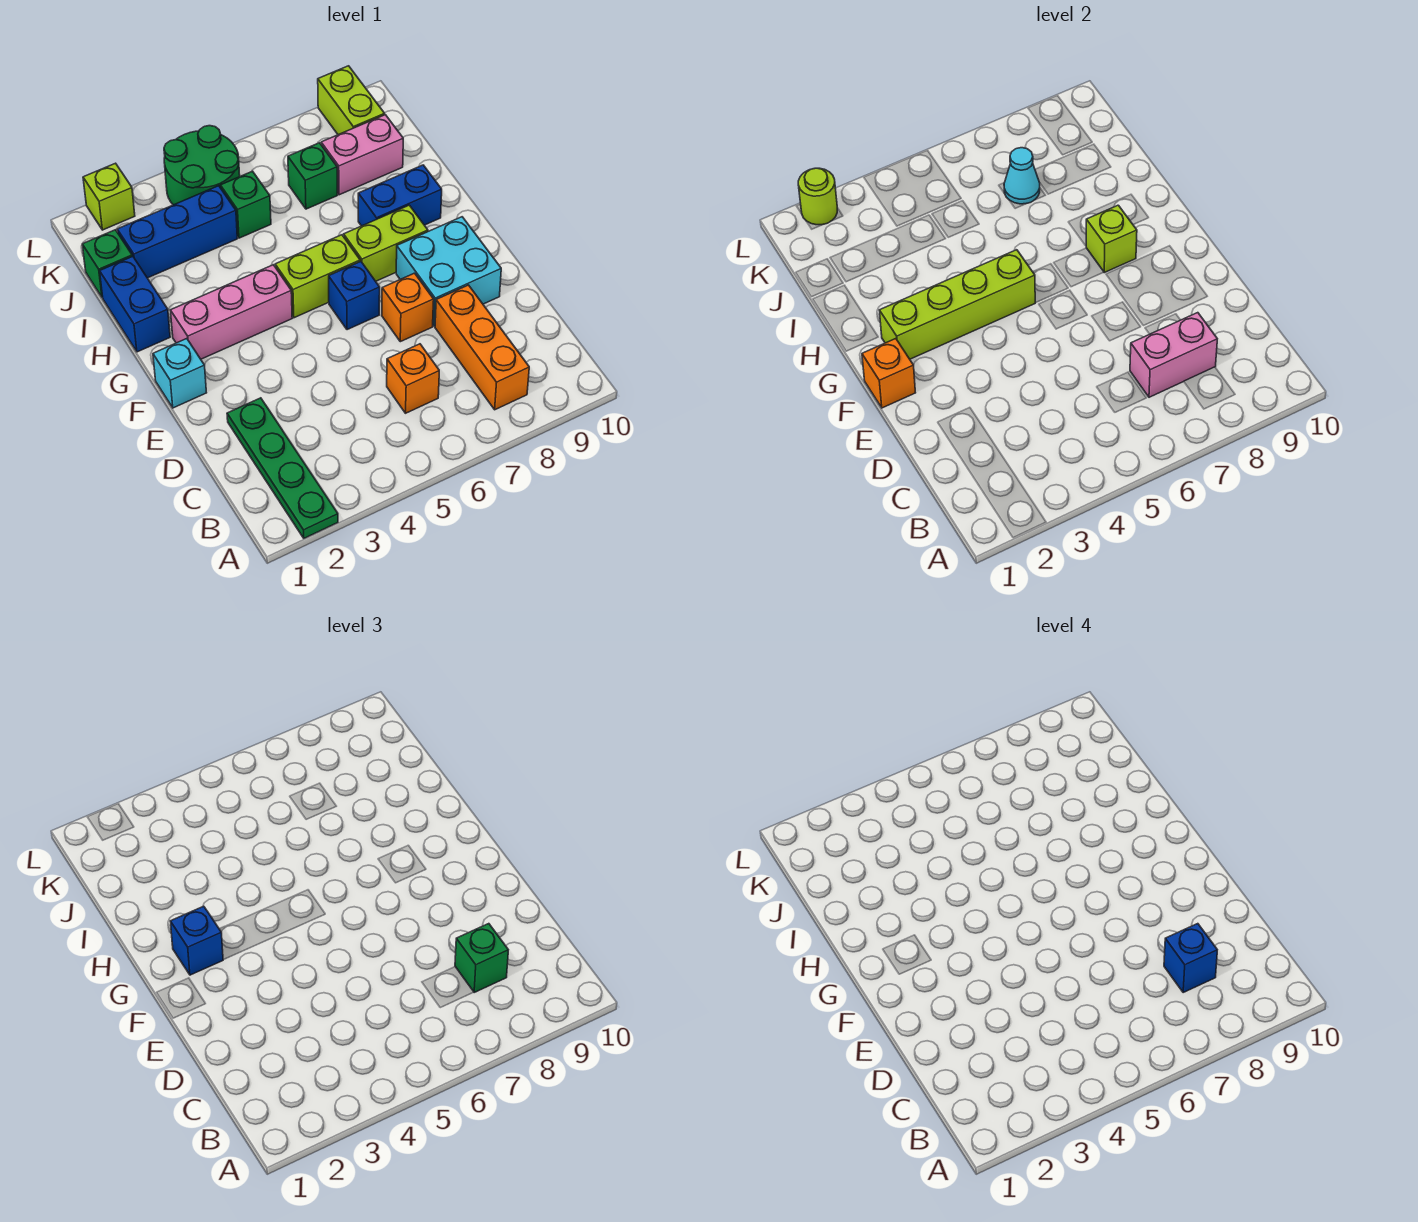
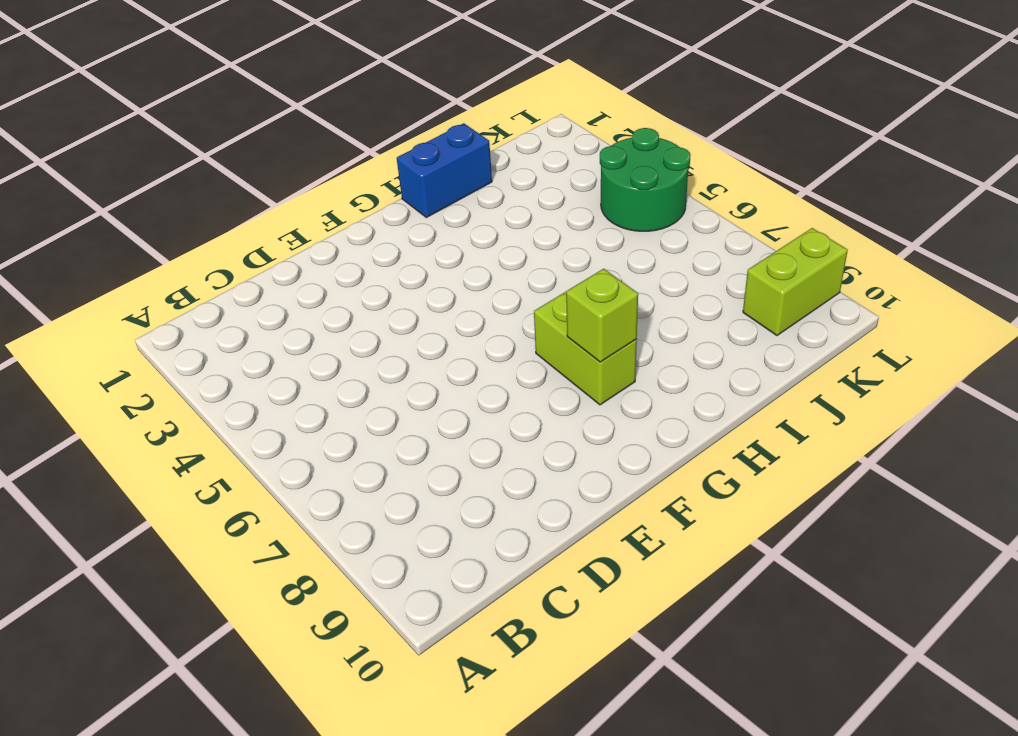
none -> green plate A2:D2 level 1
none -> orange brick B8:D8 level 1
none -> orange brick C6 level 1

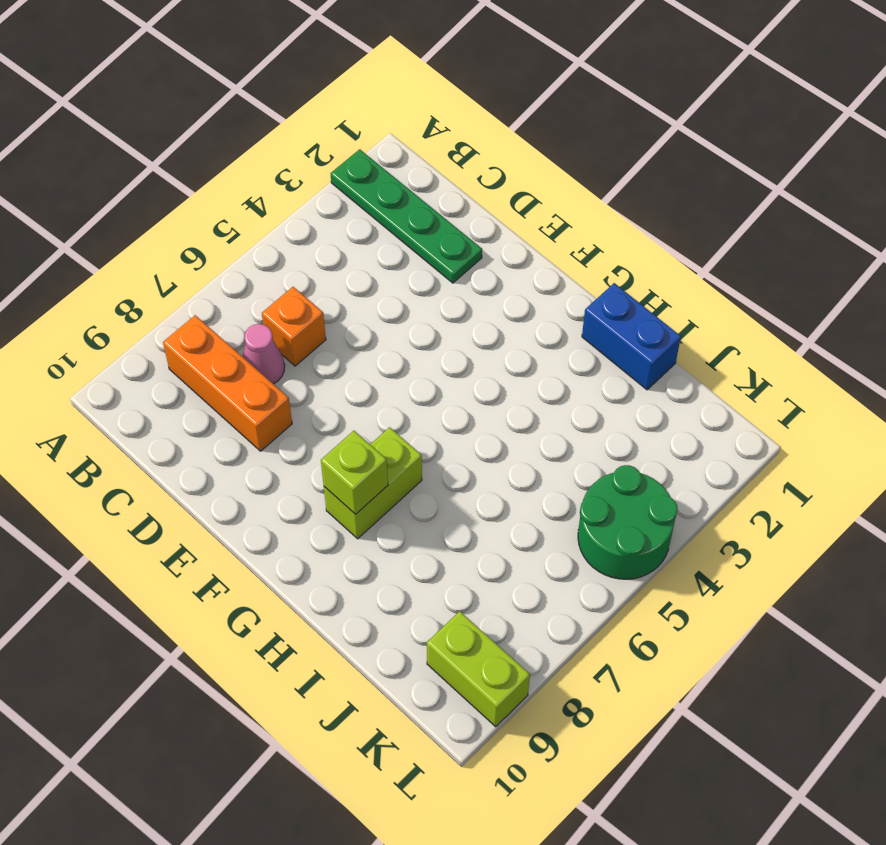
pink cone C7 level 1 -> none
none -> orange brick E7 level 1
none -> cyan brick E8:F9 level 1
none -> cyan brick F1 level 1

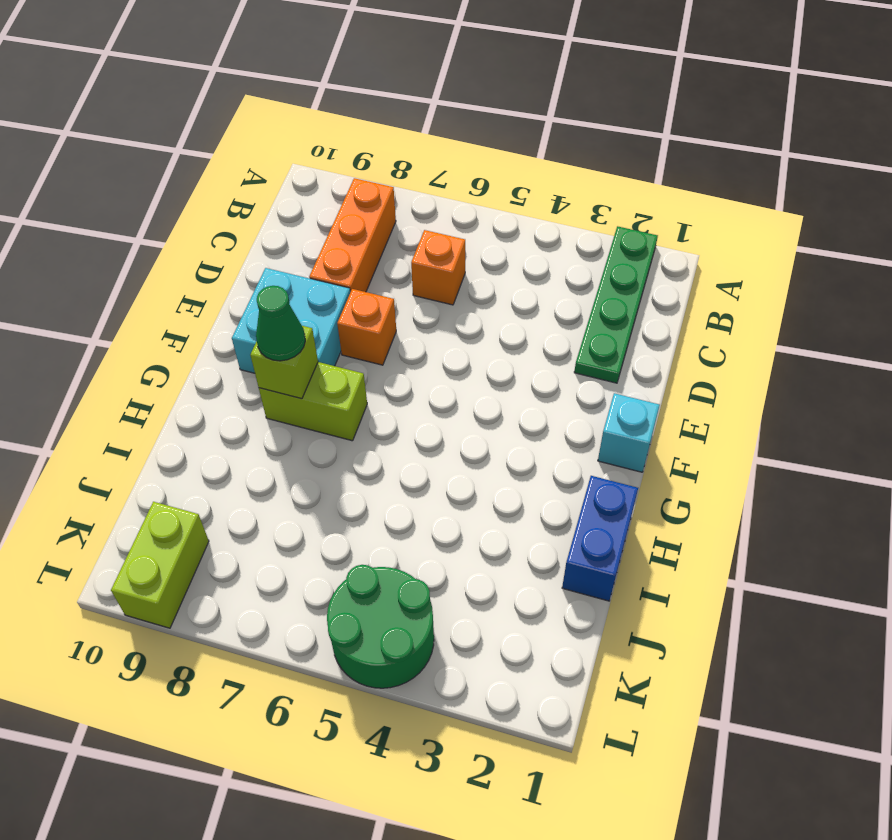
green cone G8 level 3 -> none
none -> blue brick F6 level 1
none -> pink brick G2:G4 level 1
none -> lime brick G5:G6 level 1

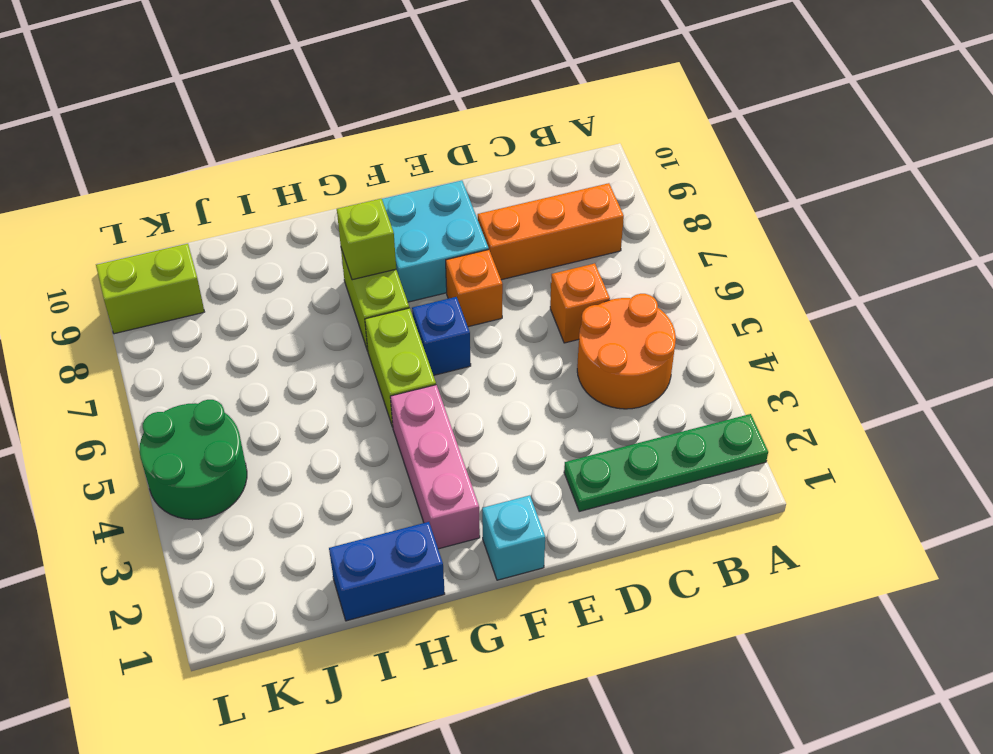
orange round brick B4:C5 level 1 -> none
none -> blue brick H8:H9 level 1
none -> green brick J1 level 1
none -> blue brick J2:J4 level 1

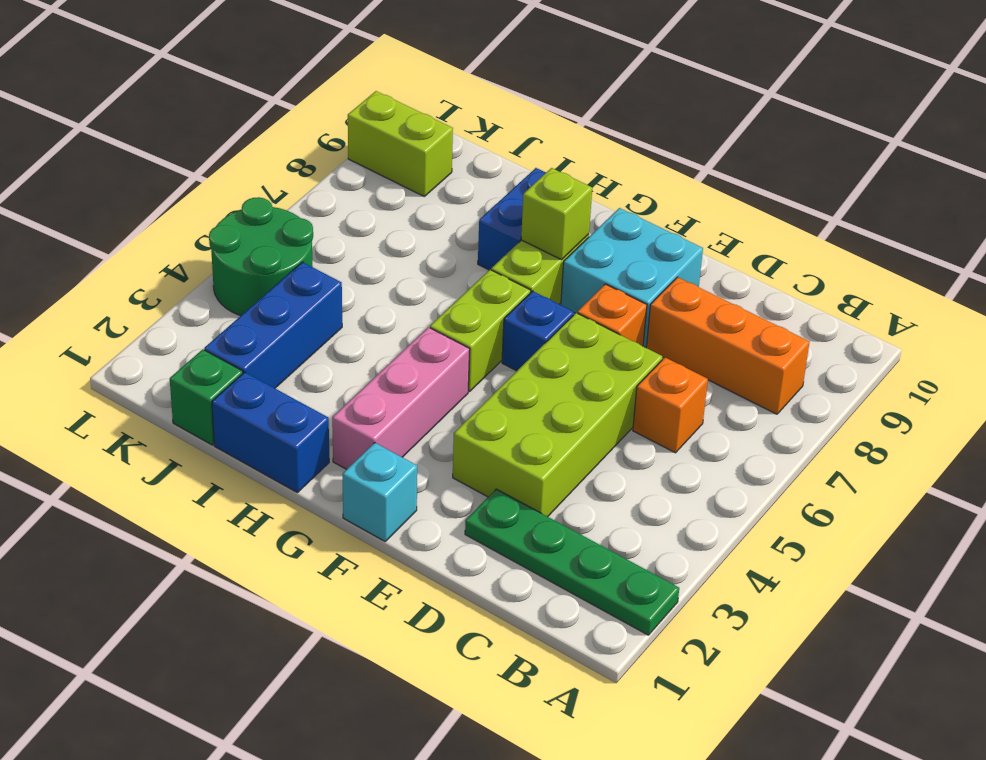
lime brick D3:E6 level 1 -> none
none -> green brick J5 level 1
none -> green brick J7 level 1
none -> pink brick J8:J9 level 1

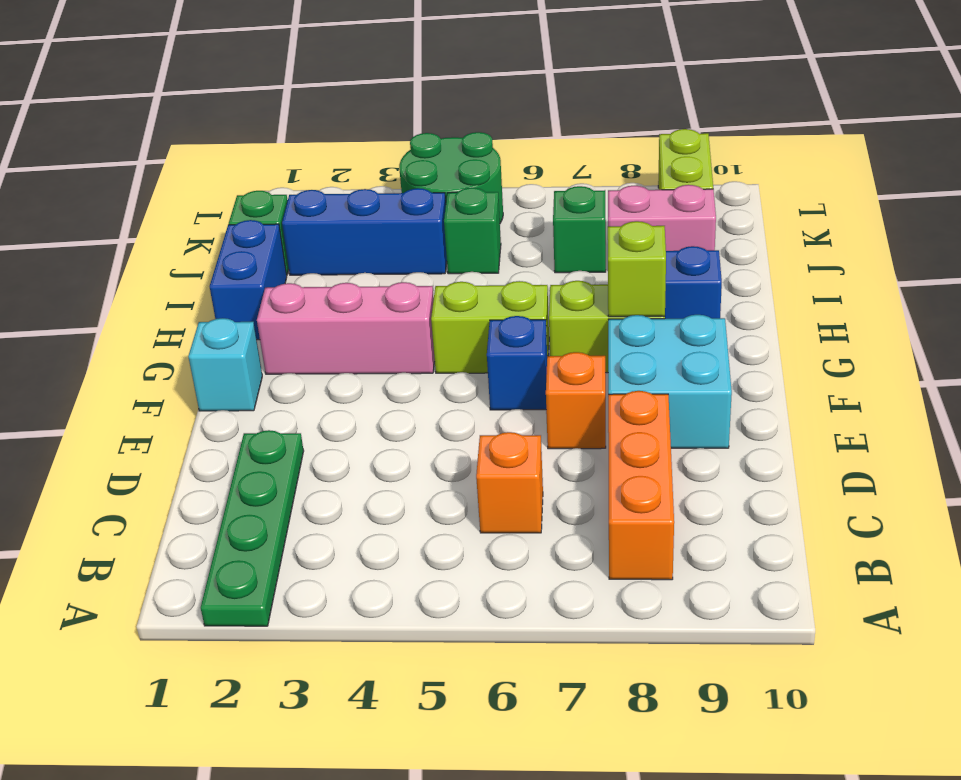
none -> lime brick L2 level 1
none -> pink brick C7:C8 level 2
none -> orange brick F1 level 2

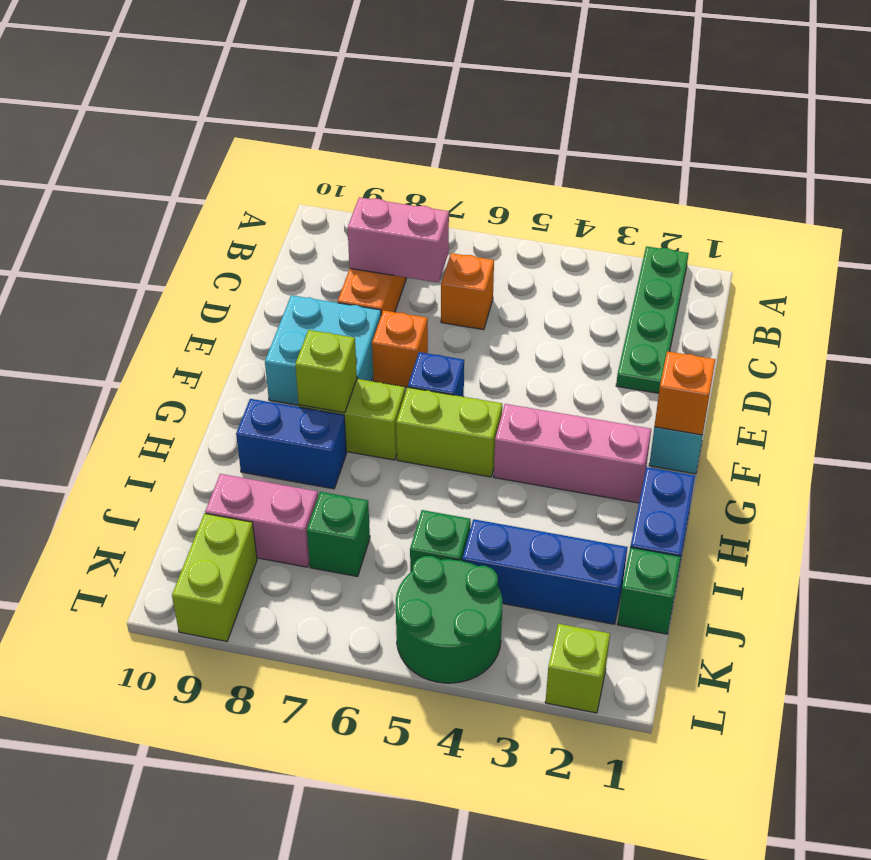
none -> lime brick G2:G5 level 2
none -> cyan cone J7 level 2
none -> lime round brick L2 level 2

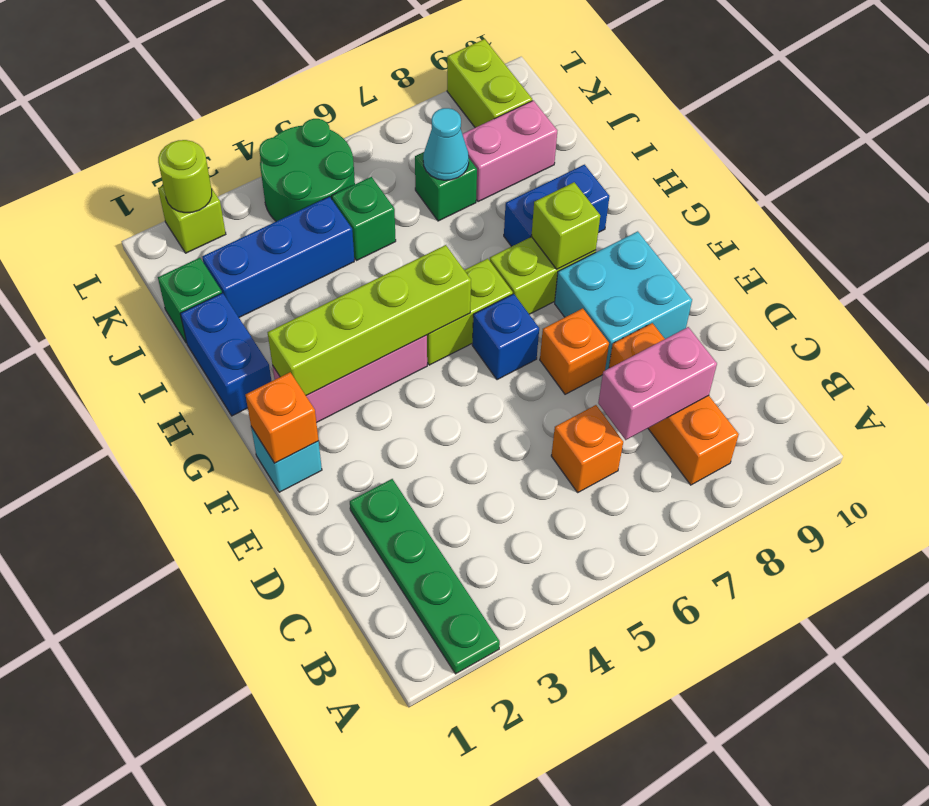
none -> green brick C8 level 3
none -> blue brick G2 level 3
none -> blue brick C8 level 4

